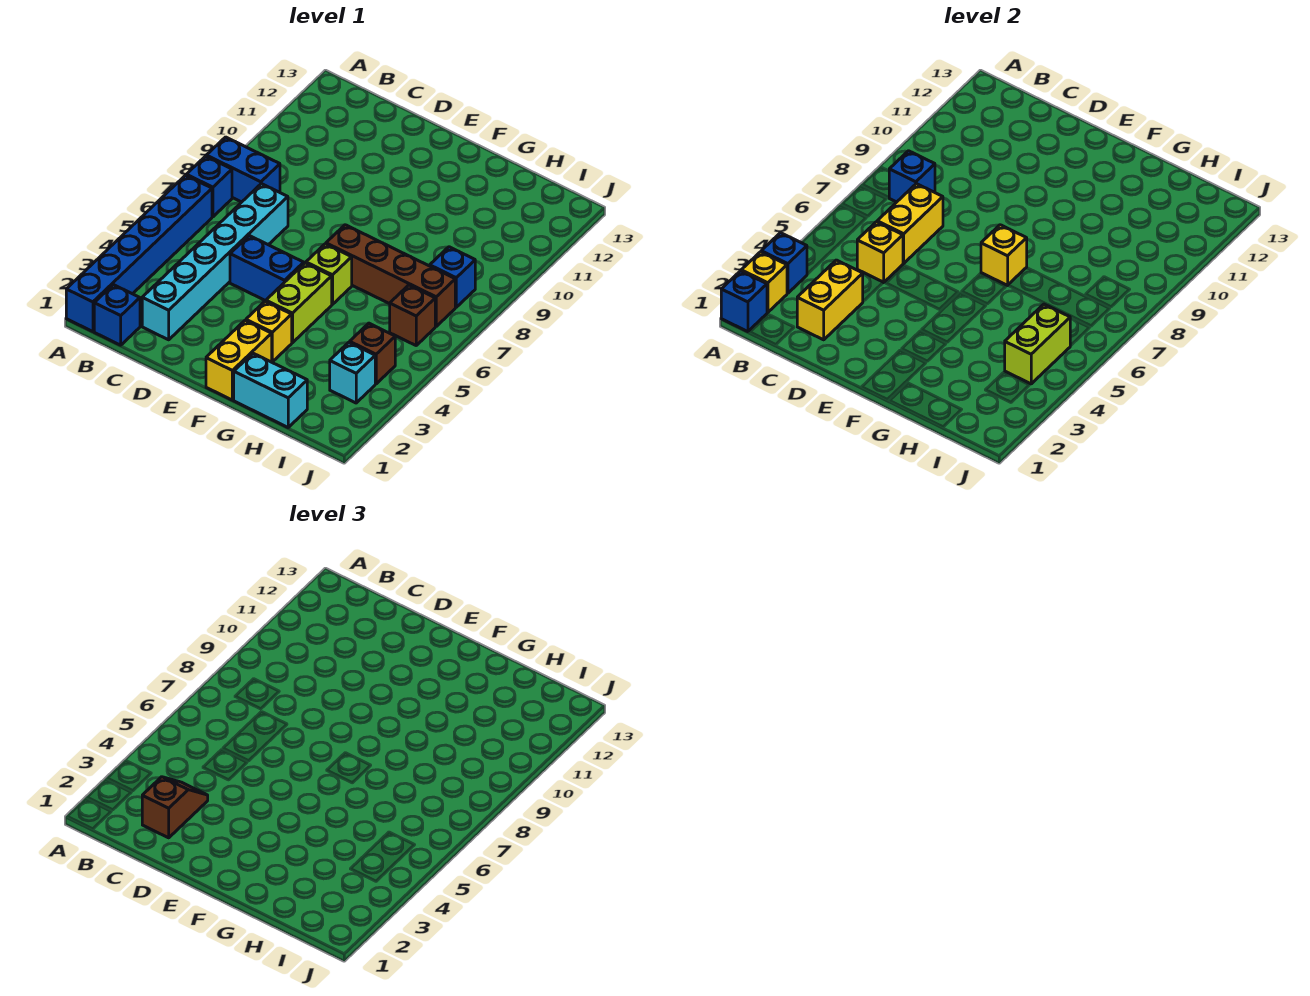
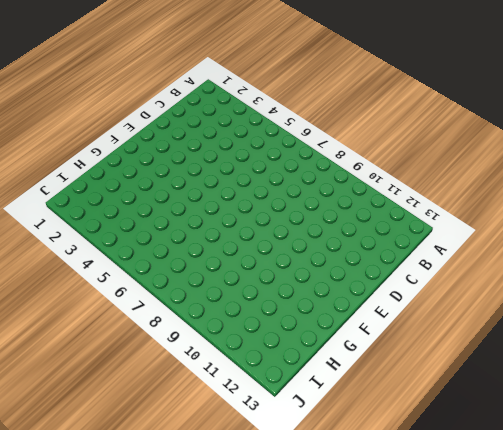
none -> blue brick A1:A6 level 1
none -> blue brick A7 level 1
none -> blue brick A8:B8 level 1

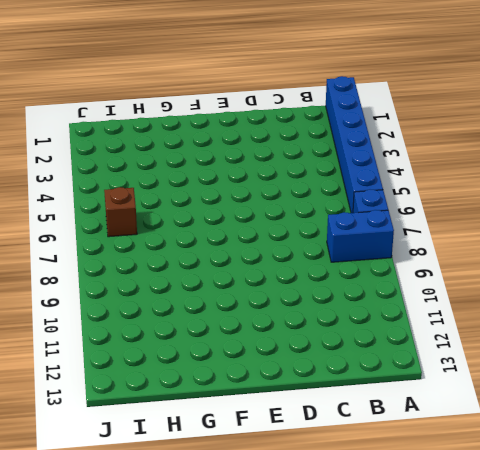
none -> blue brick B1 level 1
none -> cyan brick C2:C7 level 1
none -> blue brick D5:E5 level 1

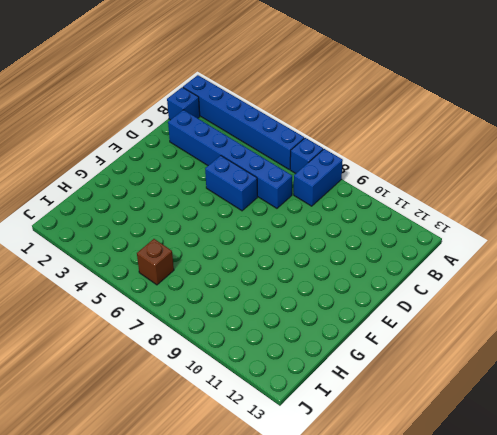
blue brick C2:C7 level 1 -> cyan brick C2:C7 level 1
blue brick D5:D6 level 1 -> blue brick D5:E5 level 1
none -> yellow brick F1:F2 level 1
none -> yellow brick F3 level 1
none -> lime brick F4:F5 level 1

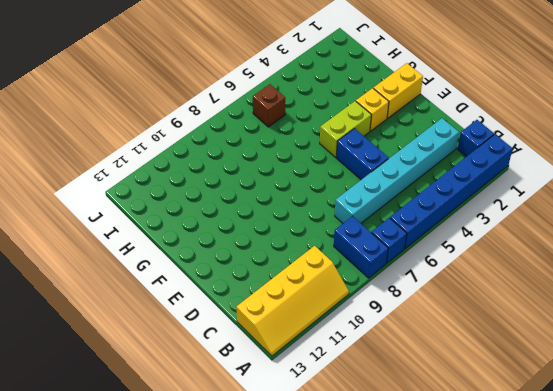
yellow slope A10:B13 level 1 top B -> none
none -> lime brick F6 level 1
none -> brown brick F7:I7 level 1
none -> cyan brick G1:H1 level 1

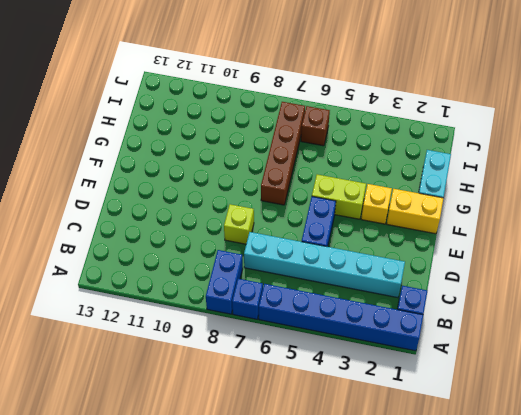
lime brick D8 level 1 -> lime brick F6 level 1
none -> cyan brick I3 level 1
none -> brown brick I4 level 1
none -> blue brick I8 level 1

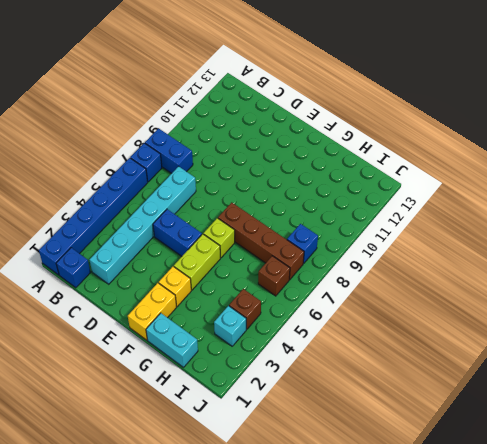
none -> blue brick A1 level 2
none -> yellow brick A2 level 2
none -> blue brick A3 level 2

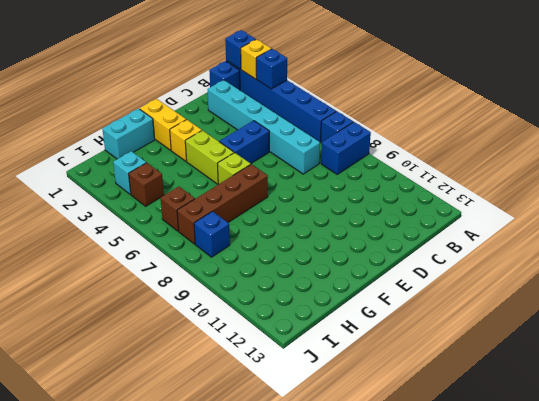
none -> blue brick B8 level 2
none -> yellow brick C2:C3 level 2
none -> yellow brick C5 level 2

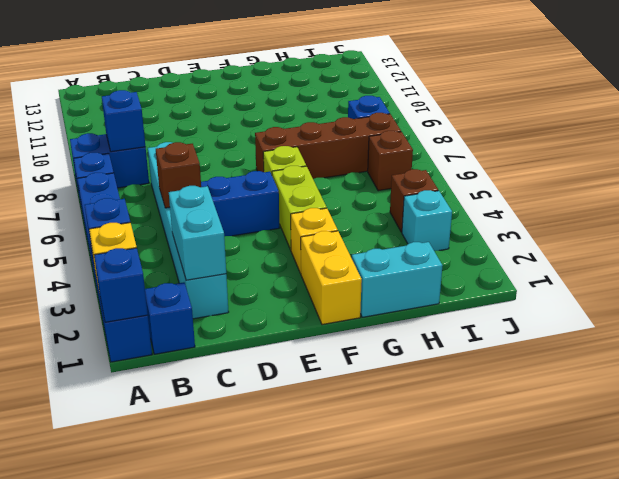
cyan brick C2:C3 level 2 -> yellow brick C2:C3 level 2
brown brick C5 level 2 -> yellow brick C5 level 2
none -> yellow brick C6:C7 level 2
none -> yellow brick F7 level 2
none -> lime brick I4:I5 level 2

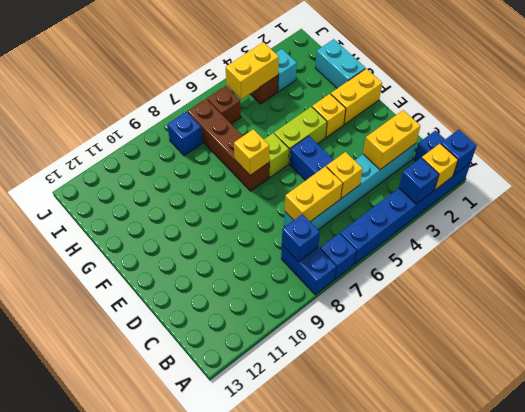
yellow brick I4:I5 level 2 -> lime brick I4:I5 level 2
none -> brown slope C2:C3 level 3 top 2

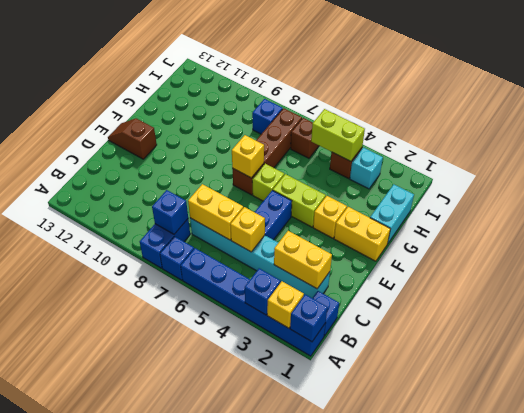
brown slope E12:E13 level 1 top 12 -> brown slope C2:C3 level 3 top 2

